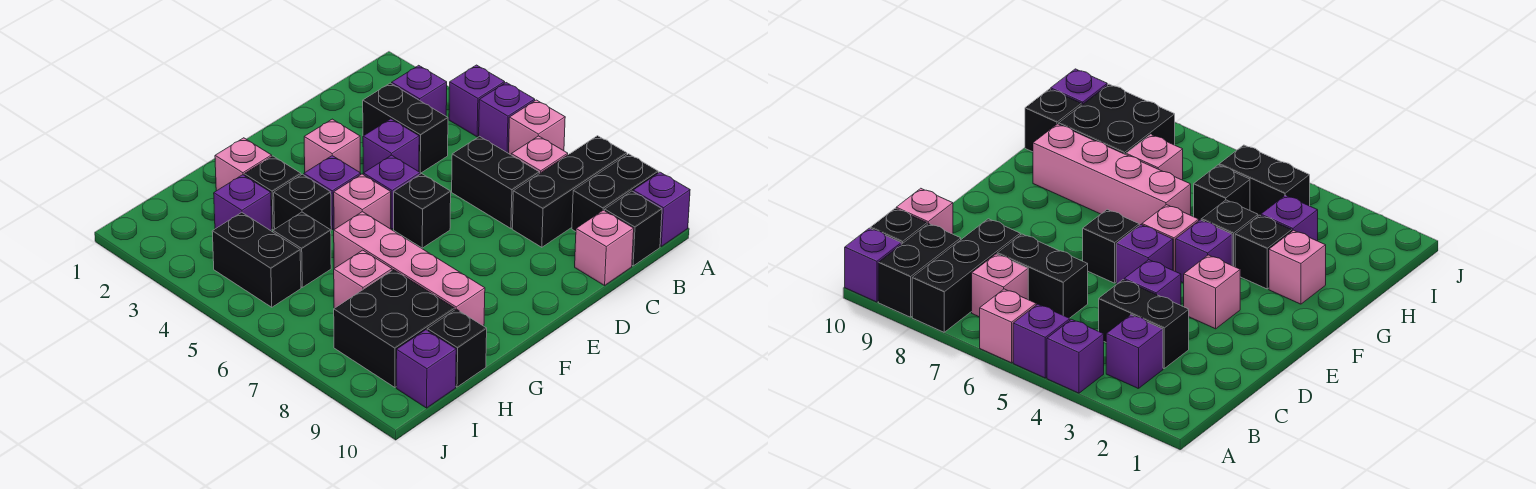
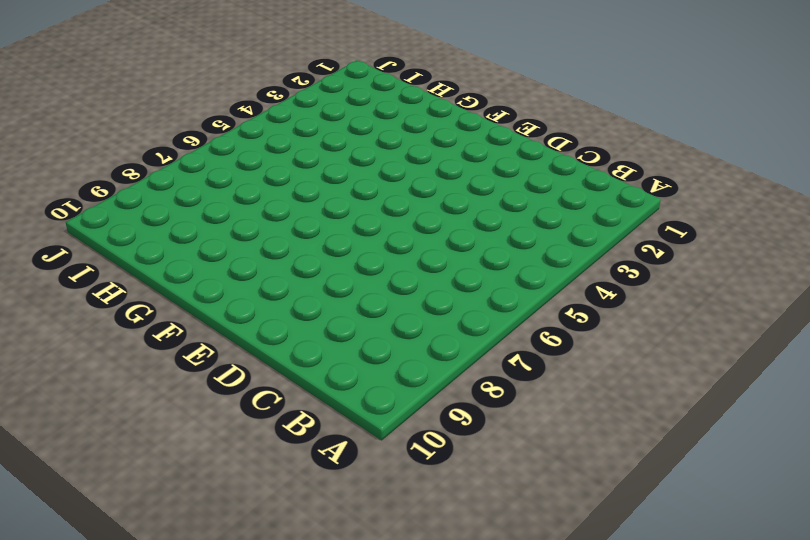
none -> purple brick A4 level 1
none -> purple brick A5 level 1
none -> pink brick A6 level 1

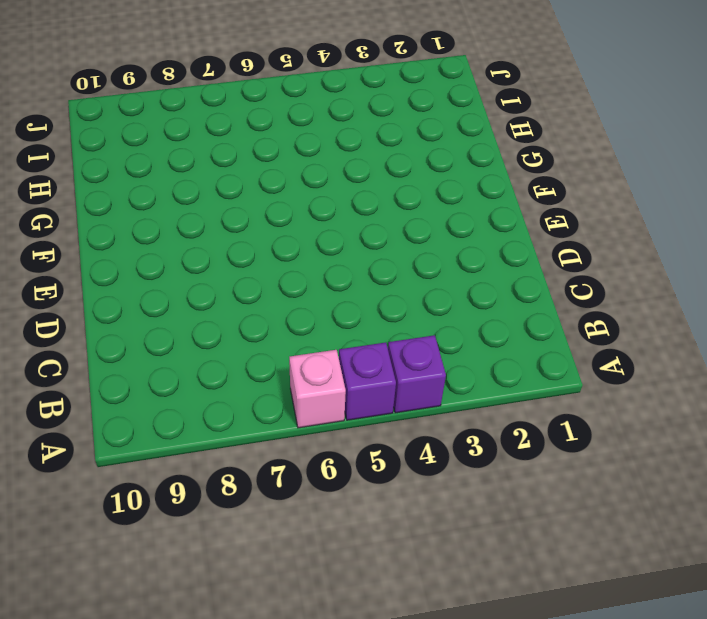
none -> black brick A8:C8 level 1
none -> black brick A9:B9 level 1
none -> purple brick A10 level 1

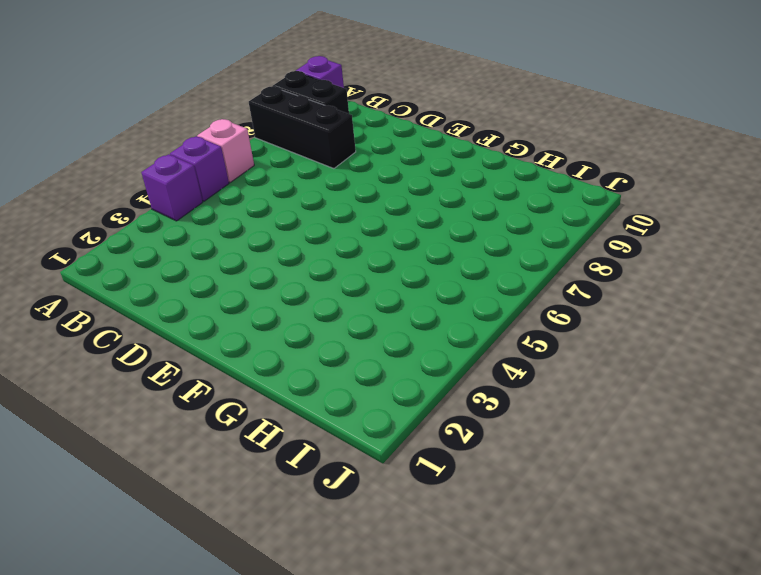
none -> purple brick B3 level 1
none -> pink brick B7 level 1
none -> black brick B10 level 1

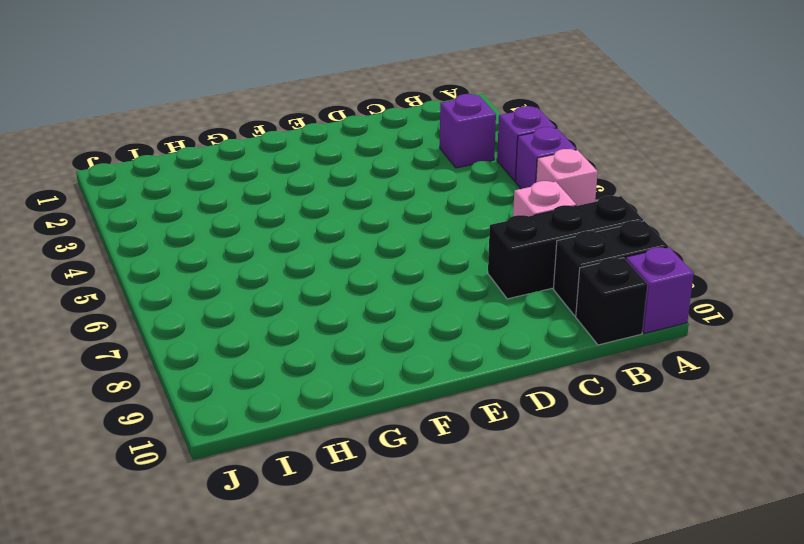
none -> black brick C3:C4 level 1
none -> black brick C6:C7 level 1
none -> pink brick C10 level 1

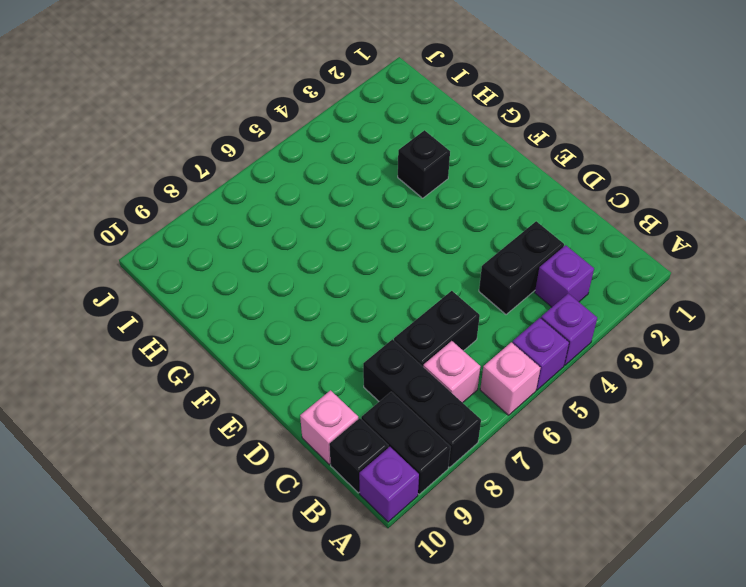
none -> purple brick D4 level 1
none -> pink brick E3 level 1
none -> purple brick E5 level 1

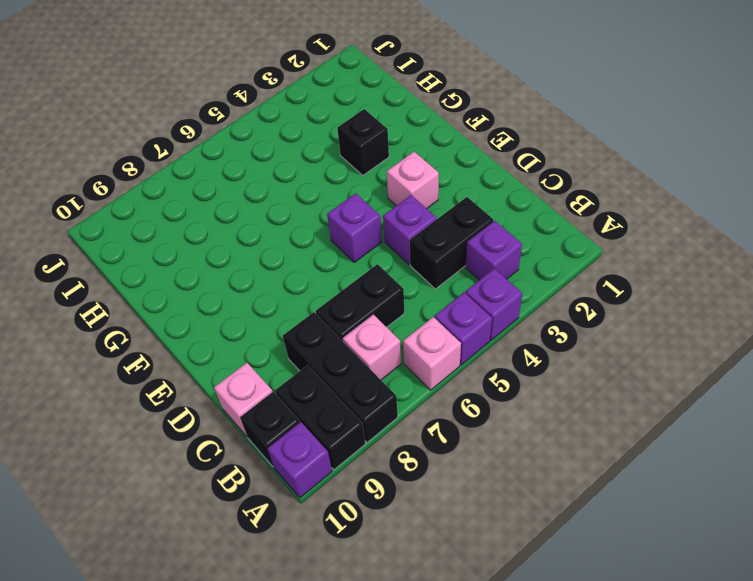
none -> black brick E6 level 1
none -> purple brick F4 level 1
none -> pink brick F5 level 1

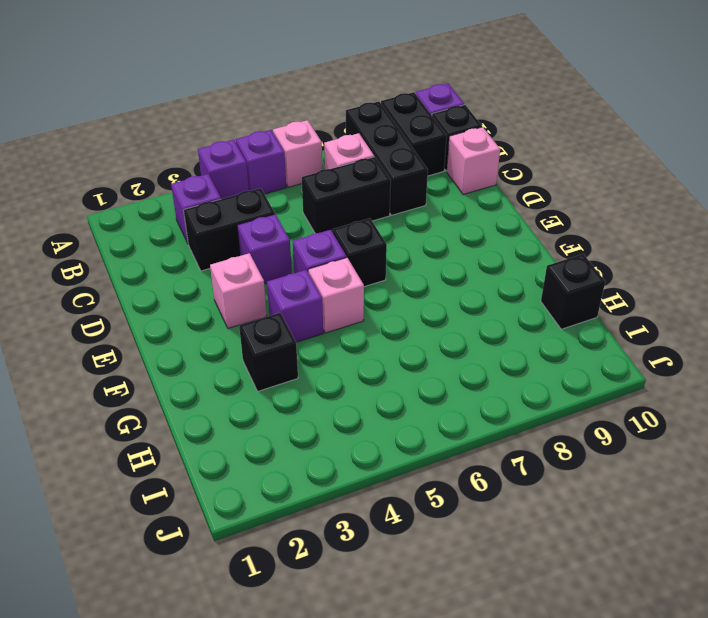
none -> pink brick G2 level 1
none -> black brick G4 level 1
none -> pink brick G6:G9 level 1

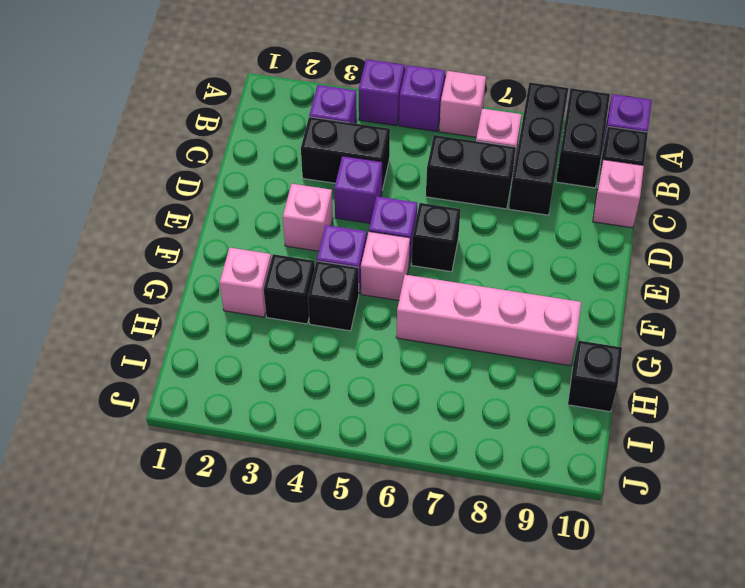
none -> purple brick H3 level 1
none -> black brick H5 level 1
none -> pink brick H7 level 1

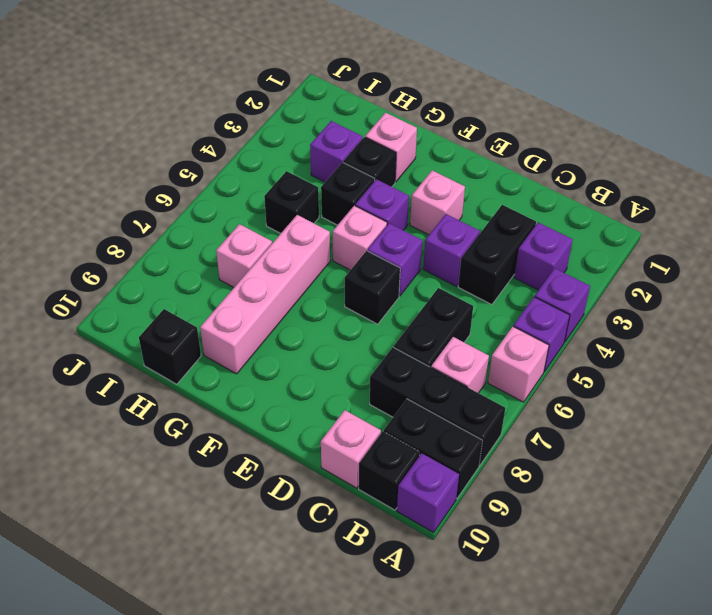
none -> black brick H8:I9 level 1
none -> black brick I4:I5 level 1
none -> purple brick I10 level 1

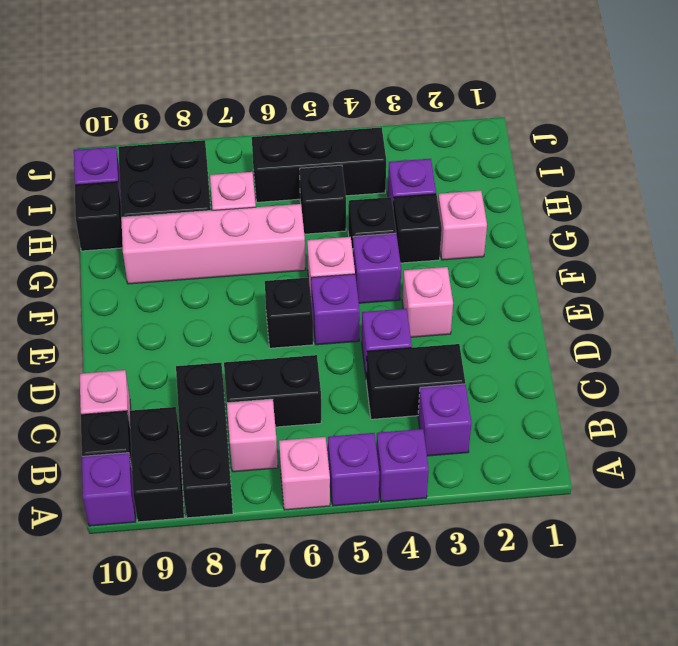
black brick I4:I6 level 1 -> black brick I4:I5 level 1

